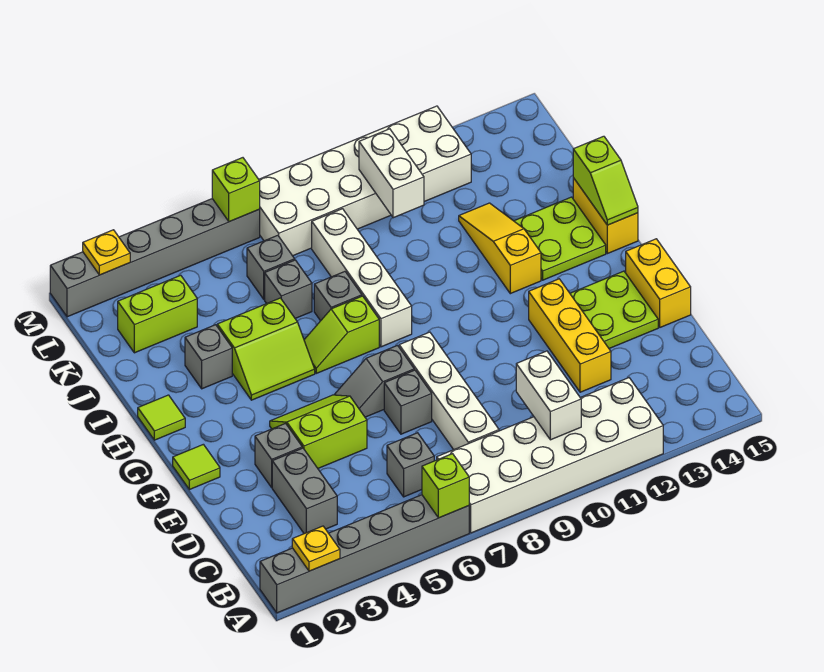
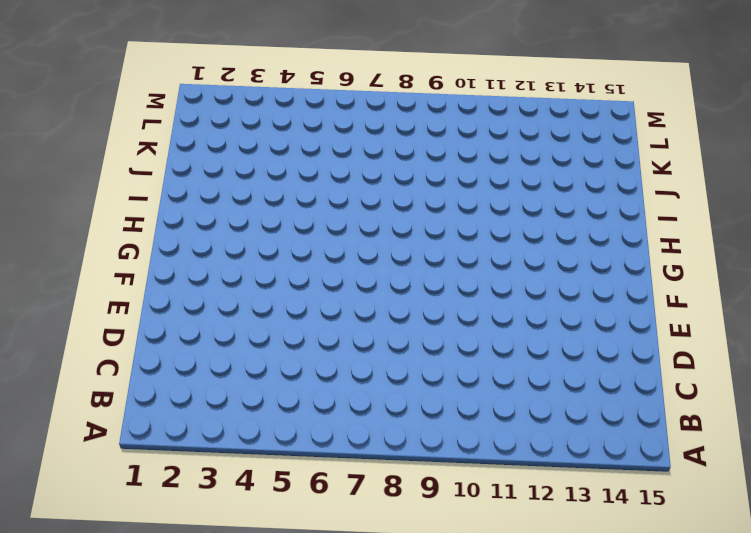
none -> grey brick A1:A6 level 1
none -> white brick A7:B12 level 1
none -> grey brick C3:D3 level 1
none -> grey brick C6 level 1

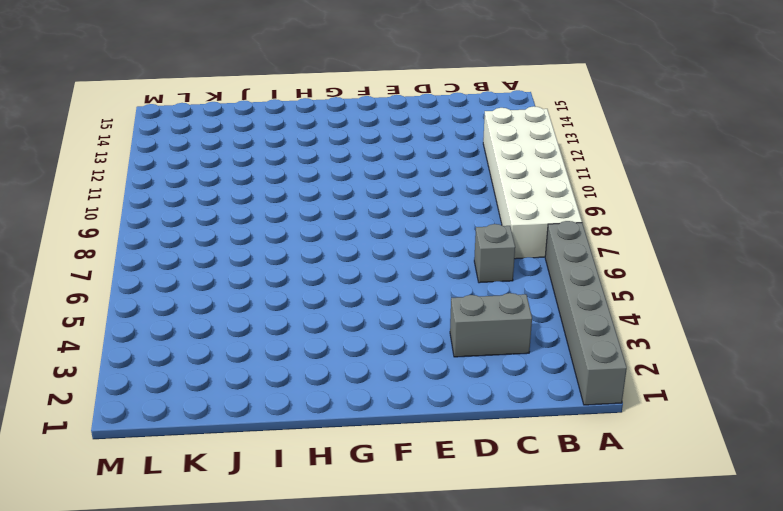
none -> white brick C8:F8 level 1
none -> yellow brick D12:F12 level 1
none -> grey brick E3 level 1
none -> lime slope E4:F5 level 1 top E

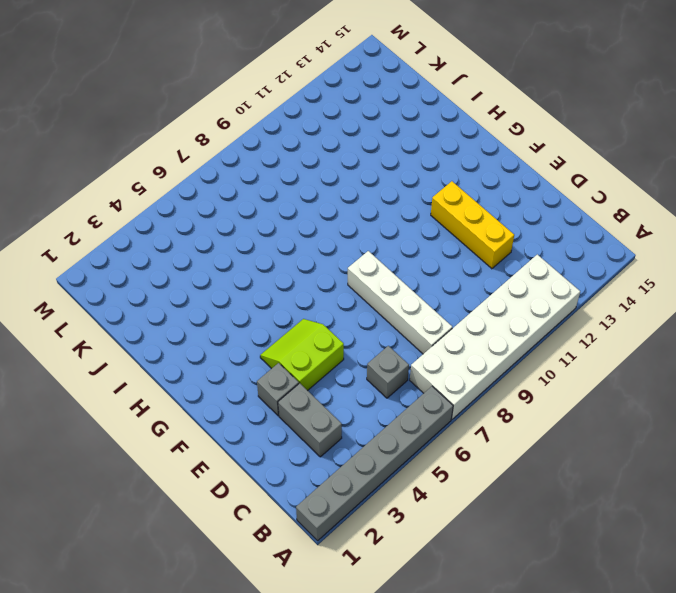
none -> grey brick E7 level 1
none -> lime plate E13:F14 level 1
none -> yellow brick E15:F15 level 1
none -> lime tile F1 level 1

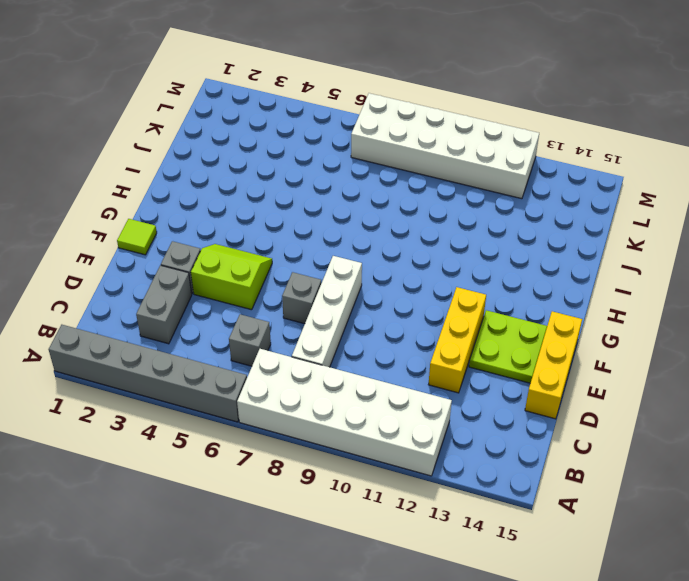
yellow brick D15:F15 level 1 -> yellow brick E15:F15 level 1
none -> grey slope F6:F7 level 1 top 7
none -> lime tile H1 level 1
none -> lime slope H4:I5 level 1 top I
none -> lime slope H6:H7 level 1 top 7

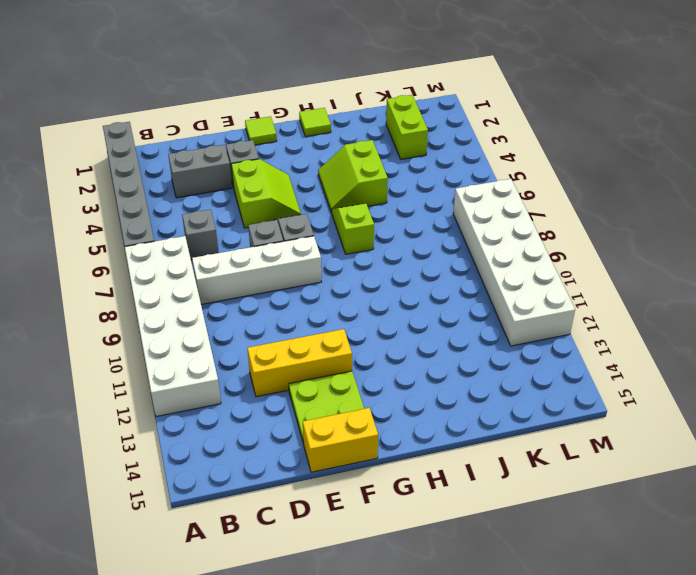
none -> white brick H8:K8 level 1
none -> yellow slope H12:J12 level 1 top H
none -> lime plate H13:I14 level 1
none -> yellow brick H15:I15 level 1

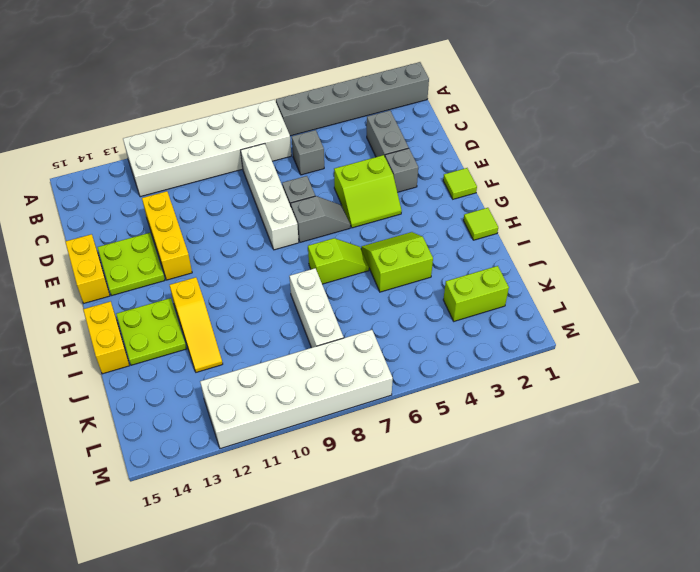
white brick I8:K8 level 1 -> white brick H8:K8 level 1
none -> grey brick I3 level 1
none -> grey brick I7 level 1
none -> grey brick J6 level 1
none -> grey brick K6 level 1

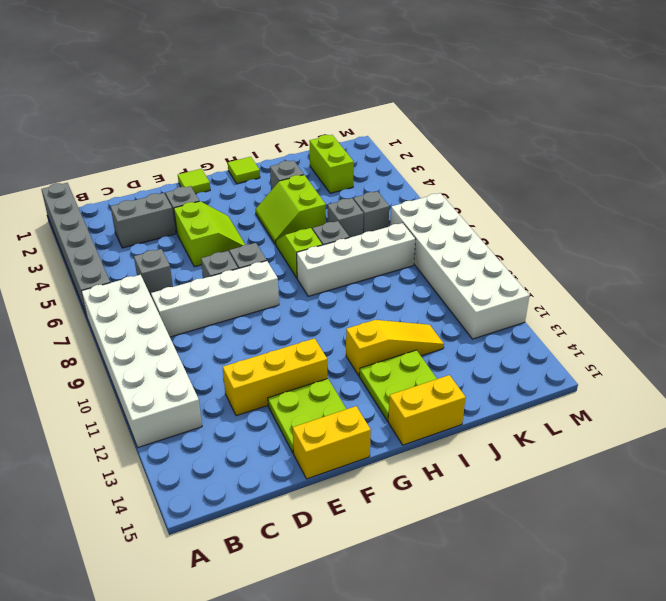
none -> grey brick M1:M6 level 1
none -> yellow plate A2 level 2
none -> lime brick A6 level 2
none -> white brick B10:C10 level 2

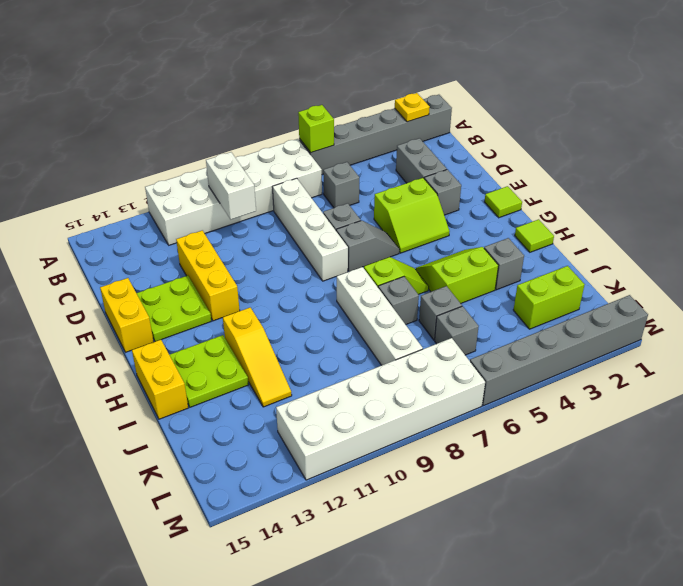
none -> lime slope H15:I15 level 2 top I
none -> white brick K10:L10 level 2
none -> yellow plate M2 level 2
none -> lime brick M6 level 2

